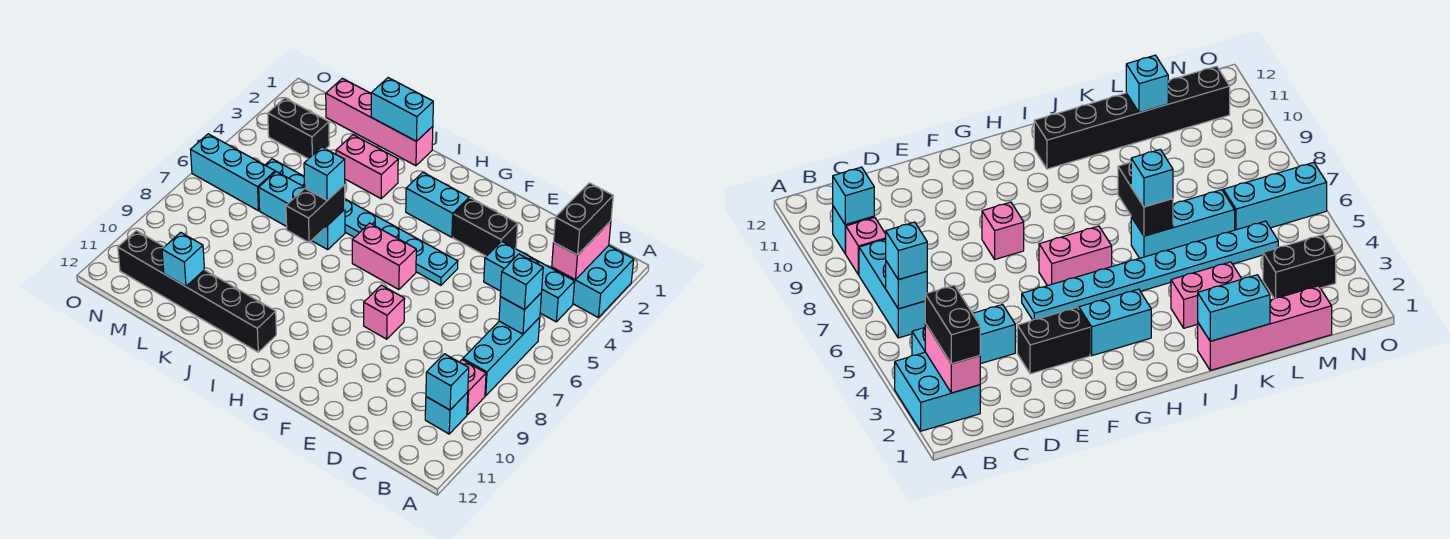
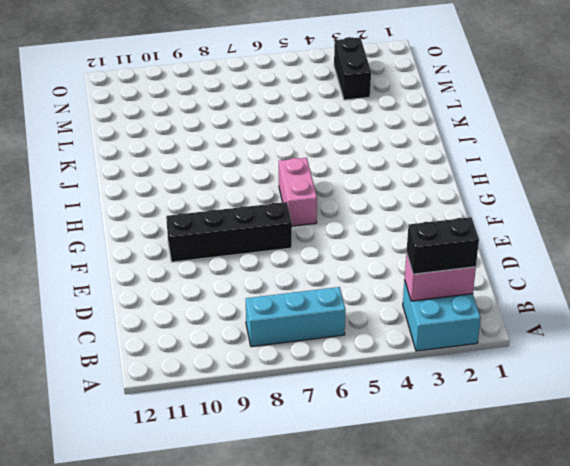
black brick F7:F10 level 1 -> pink brick F8 level 1
none -> cyan brick B4:D4 level 1
none -> pink brick B9 level 1
none -> cyan brick B10 level 1

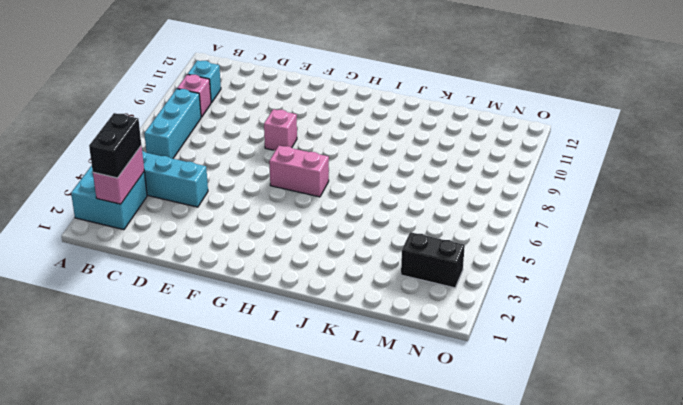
none -> black brick E3:F3 level 1
none -> cyan plate F5:M5 level 1
none -> cyan brick G3:H3 level 1

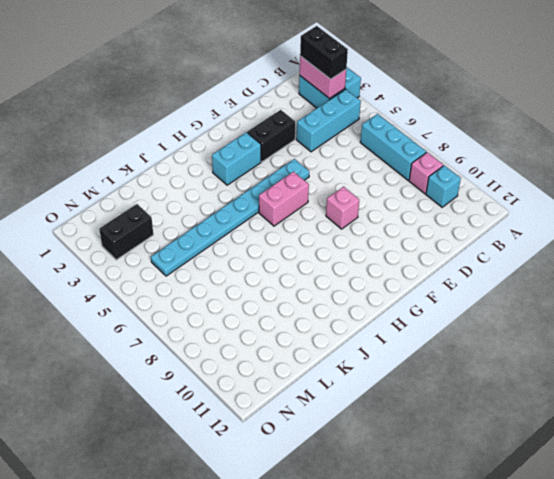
none -> black brick I11:N11 level 1
none -> pink brick J1:M1 level 1
none -> pink brick J3:K3 level 1

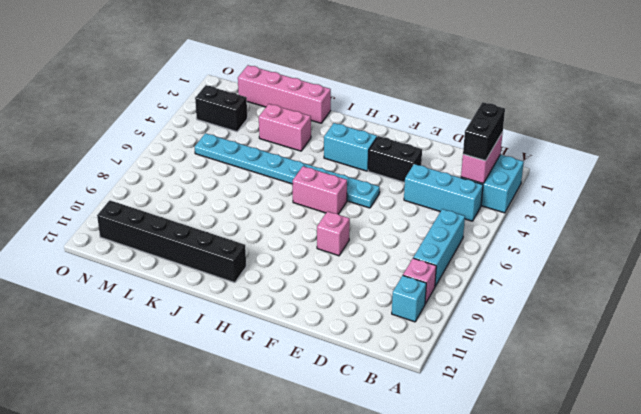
none -> cyan brick J6:L6 level 1
none -> cyan brick M6:O6 level 1
none -> cyan brick B6 level 2

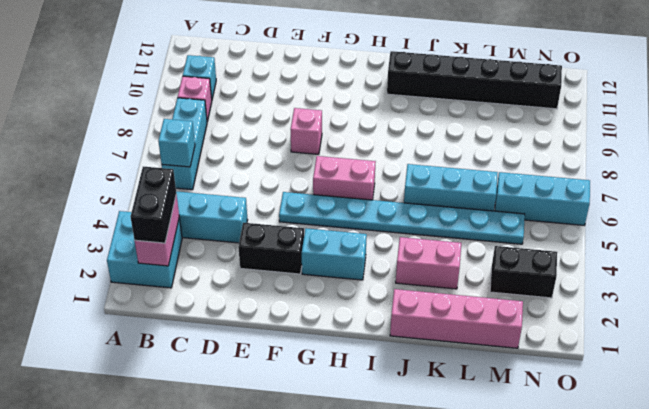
none -> cyan brick B10 level 2
none -> cyan brick J1:K1 level 2
none -> black brick J6:J7 level 2

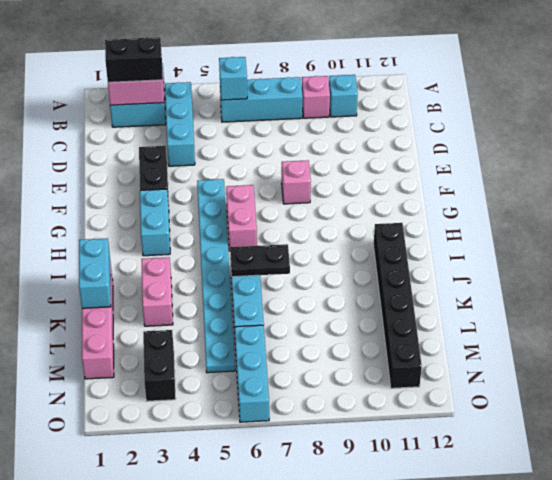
black plate J6:J7 level 2 -> black brick J6:J7 level 2
none -> cyan brick B10 level 2
none -> cyan brick L11 level 2
none -> cyan brick B6 level 3

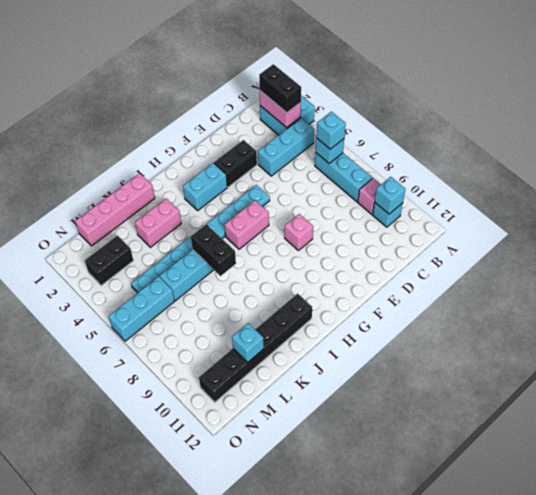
none -> cyan brick J1:K1 level 2
none -> cyan brick J6 level 3

